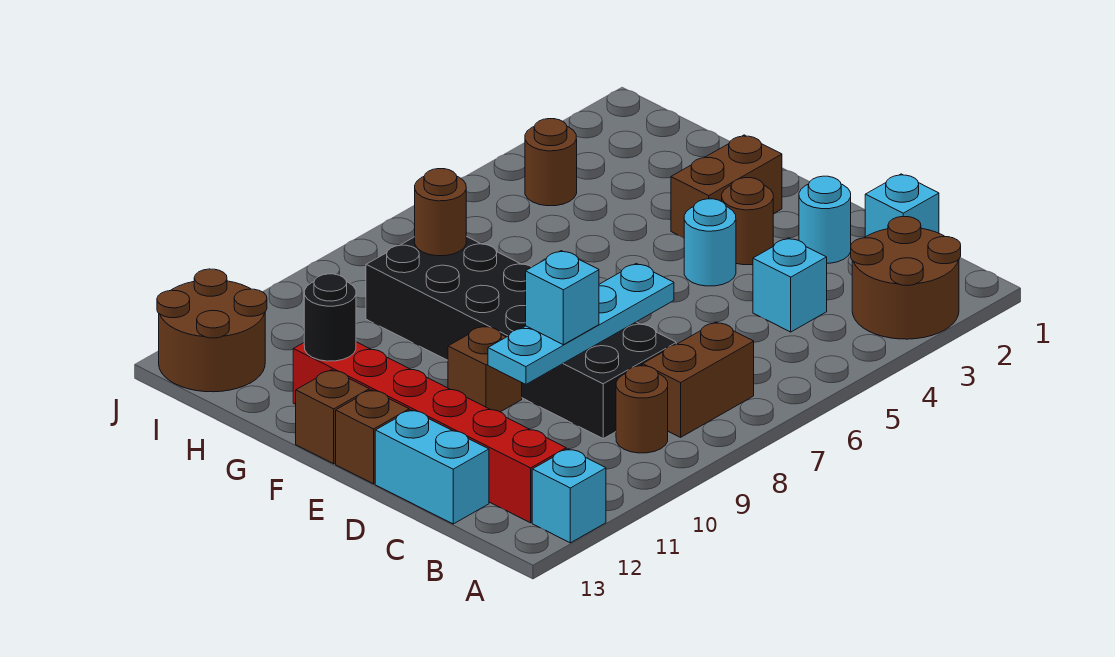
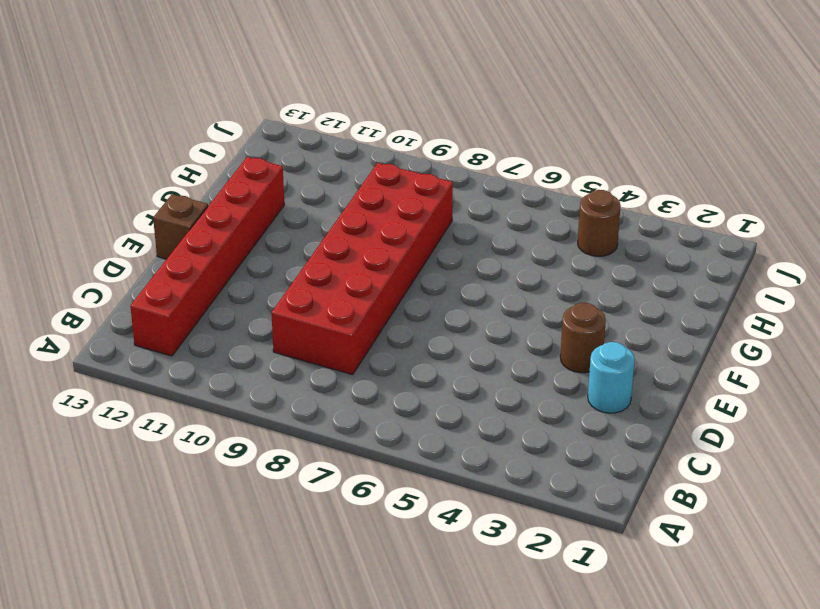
red brick C8:H9 level 1 -> black brick C8:H9 level 1
none -> brown round brick A2:B3 level 1
none -> cyan brick A12 level 1
none -> brown brick B7:B8 level 1

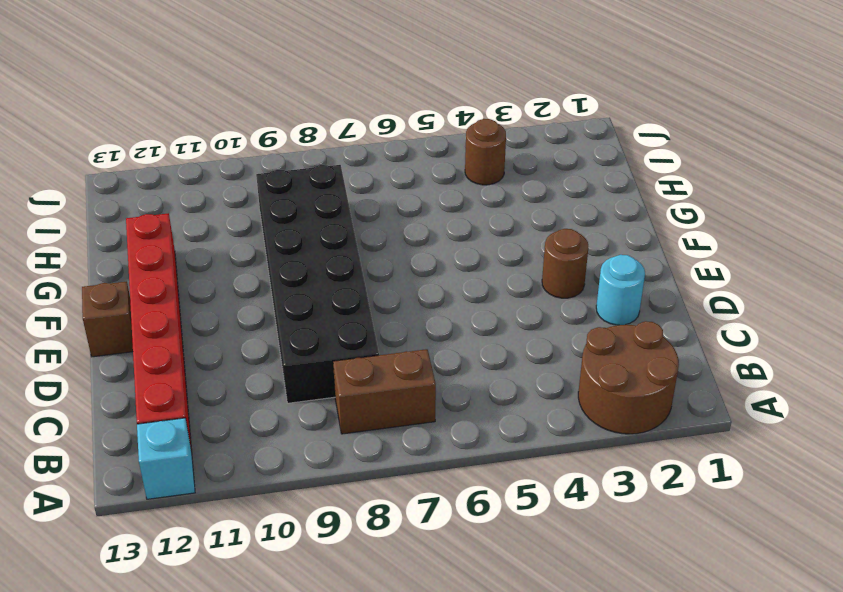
none -> brown round brick B9 level 1
none -> cyan brick C1 level 1
none -> cyan brick C4 level 1

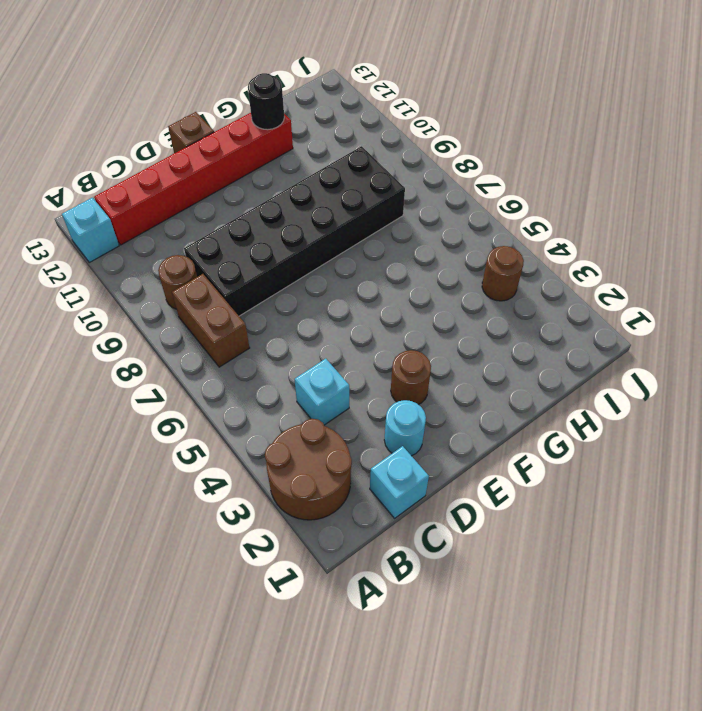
none -> cyan brick C13:D13 level 1
none -> cyan round brick E4 level 1
none -> brown brick E10 level 1

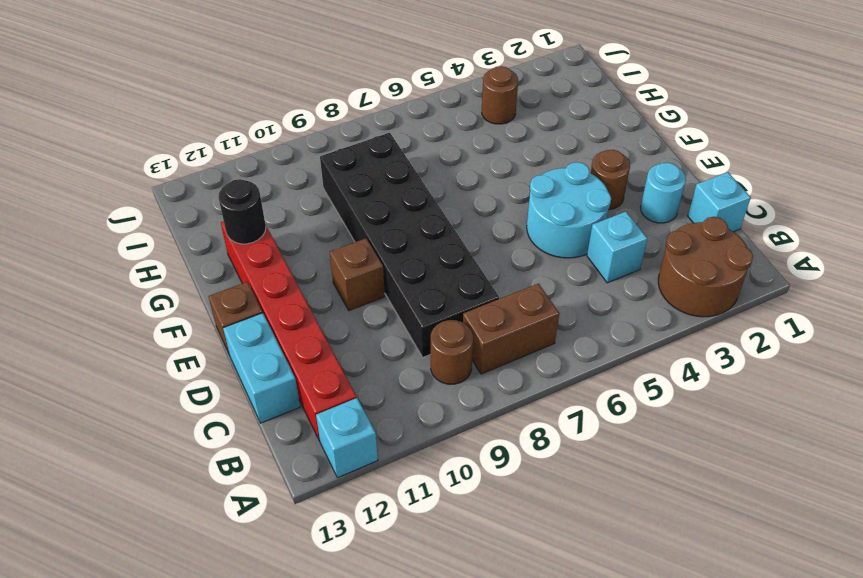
cyan round brick D4:E5 level 1 -> cyan round brick E4 level 1
none -> brown brick F2:F3 level 1
none -> brown brick F13 level 1
none -> brown round brick I12:J13 level 1

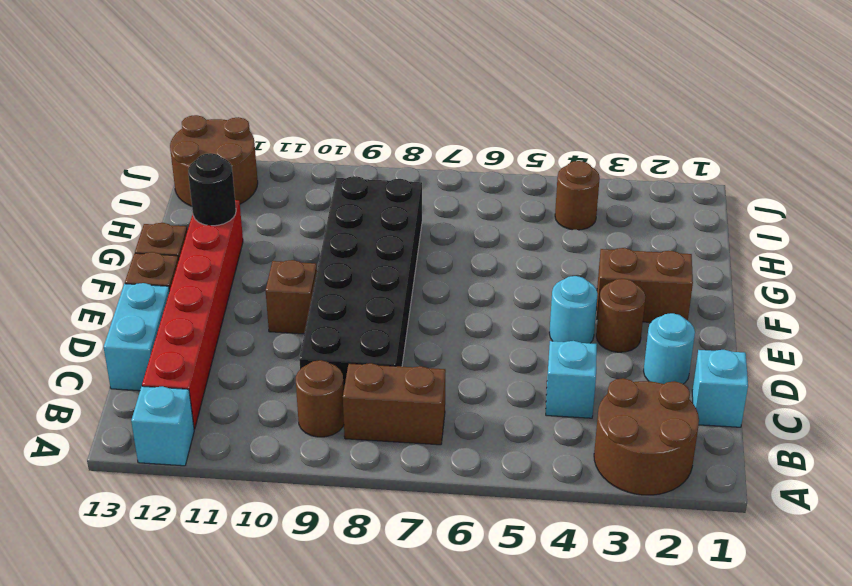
none -> cyan plate D7:D10 level 2
none -> brown round brick H8 level 2
none -> cyan brick D9 level 3

